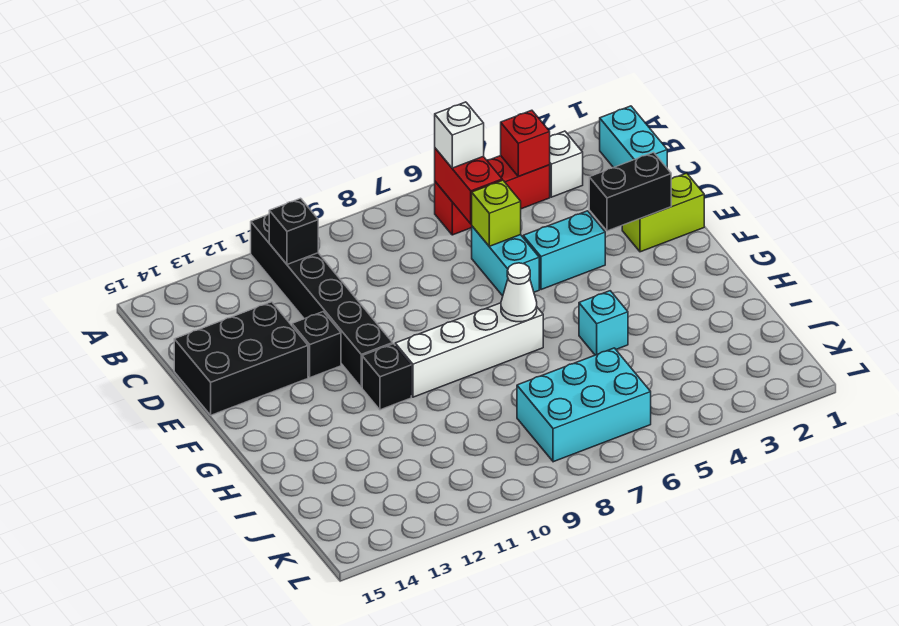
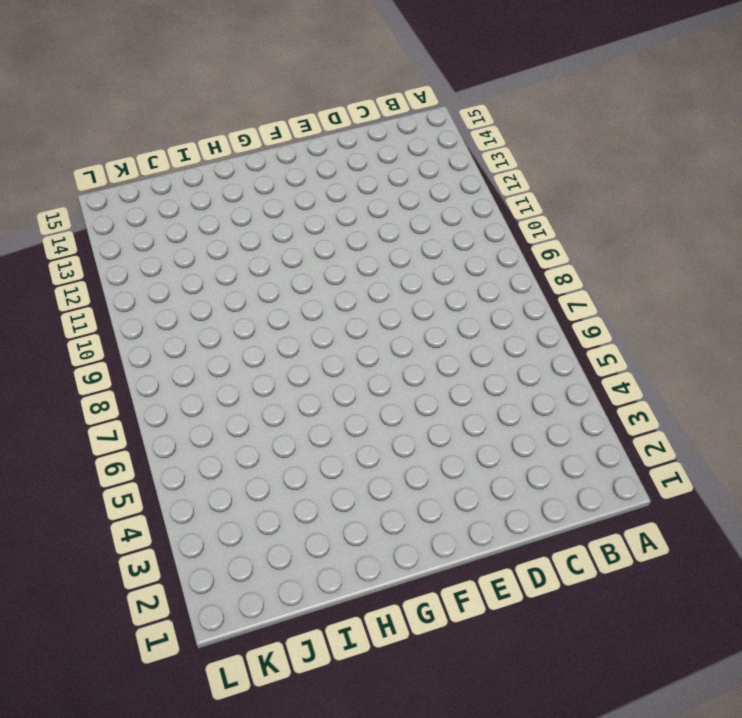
none -> black brick A11:F11 level 1
none -> cyan brick B1:C1 level 1
none -> white brick B3 level 1

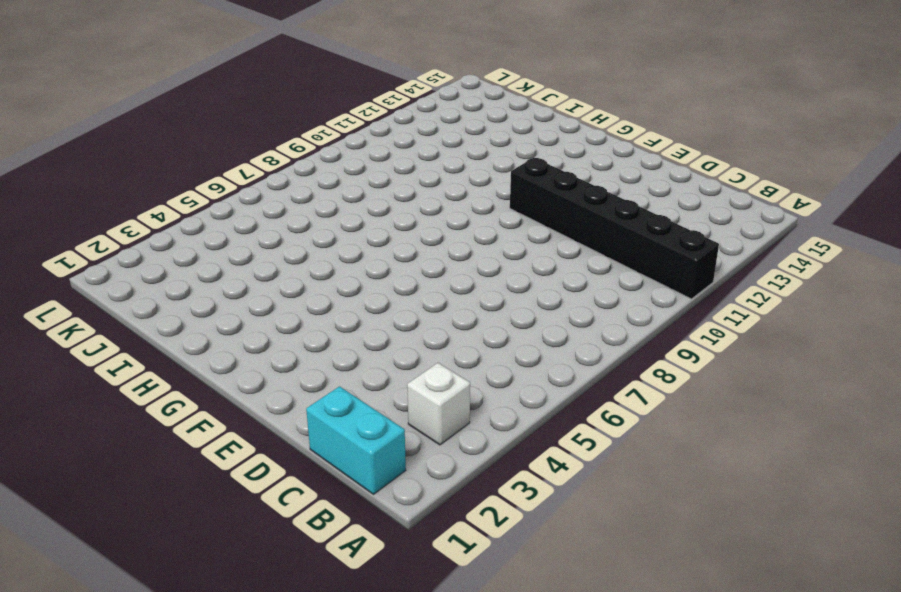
none -> red brick B4:B6 level 1
none -> cyan brick D6:E6 level 1
none -> black brick D13:E15 level 1

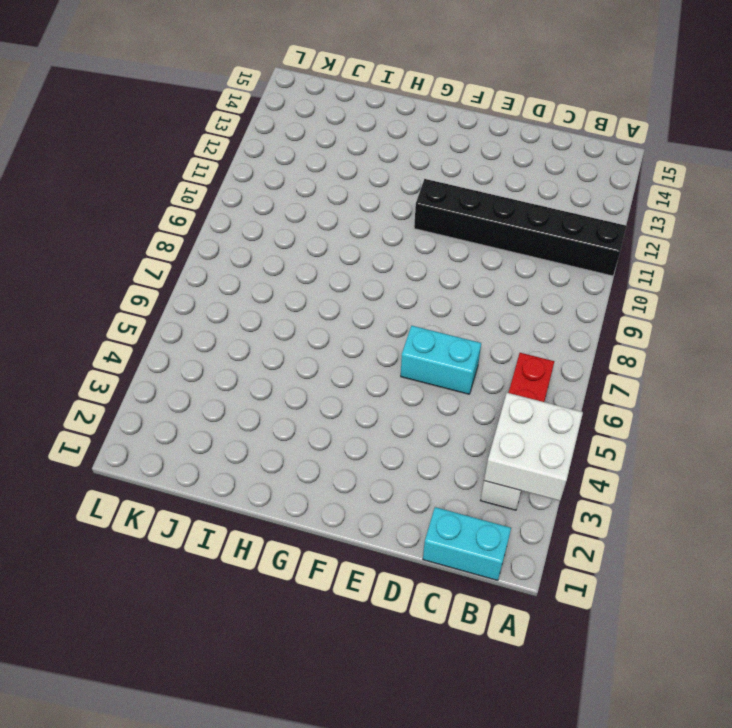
white brick A3:B4 level 2 -> red brick B4 level 2
none -> black brick D13:E15 level 1
none -> lime brick E1:E2 level 1
none -> cyan brick E4:E5 level 1

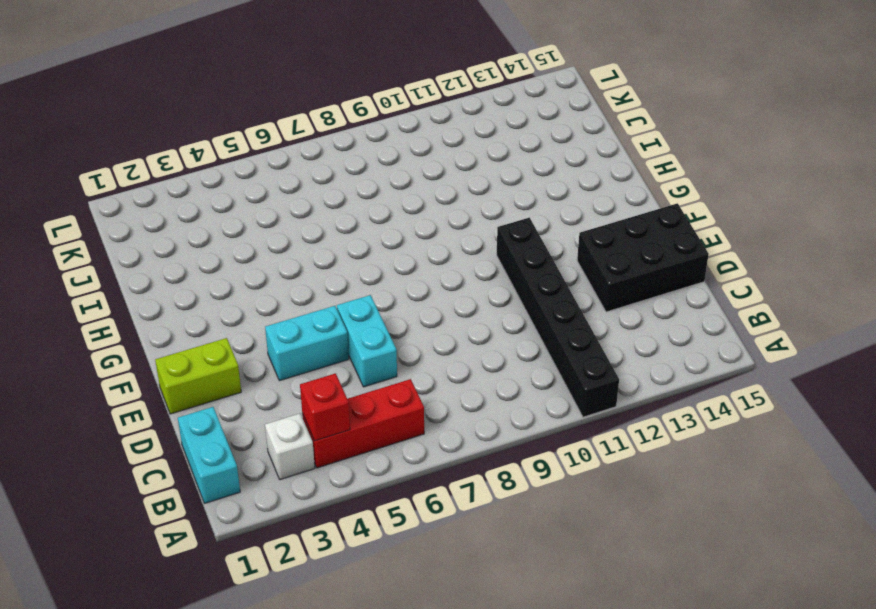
none -> black brick E12 level 1
none -> white brick G7:G10 level 1
none -> black brick G11 level 1

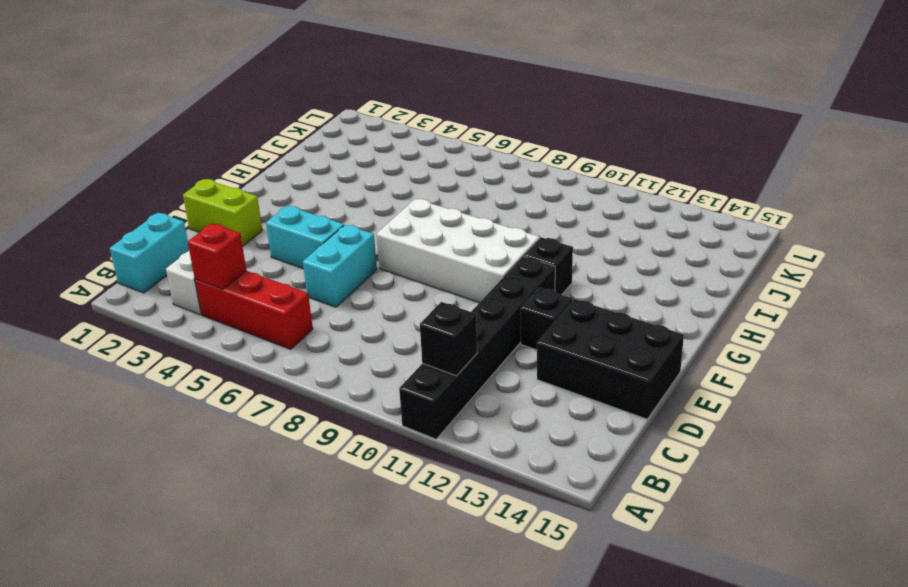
white brick F7:G10 level 1 -> white brick G7:G10 level 1
none -> cyan brick H5 level 1
none -> cyan brick J6:K8 level 1
none -> red brick B6:C6 level 2

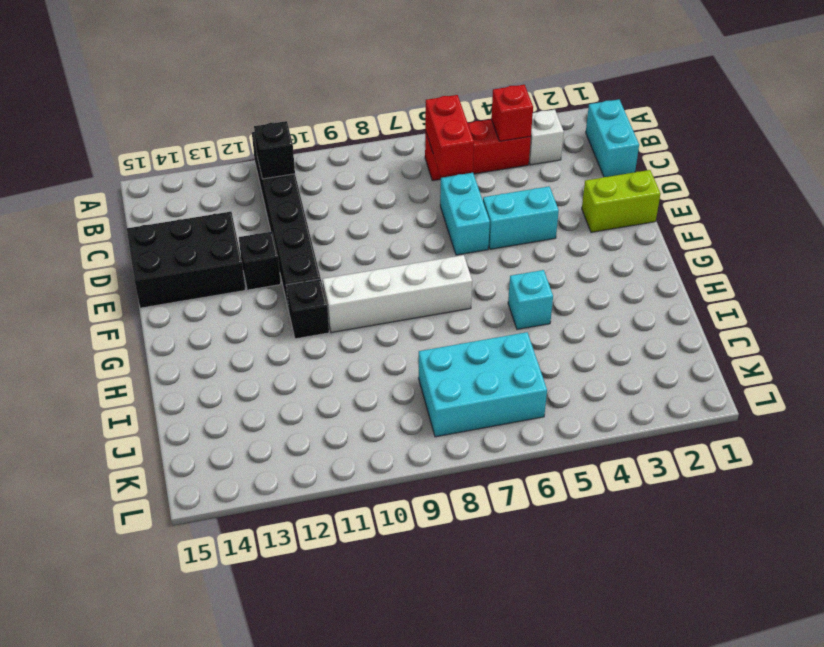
none -> lime brick D6 level 2
none -> black brick E2:E3 level 2
none -> white cone G7 level 2

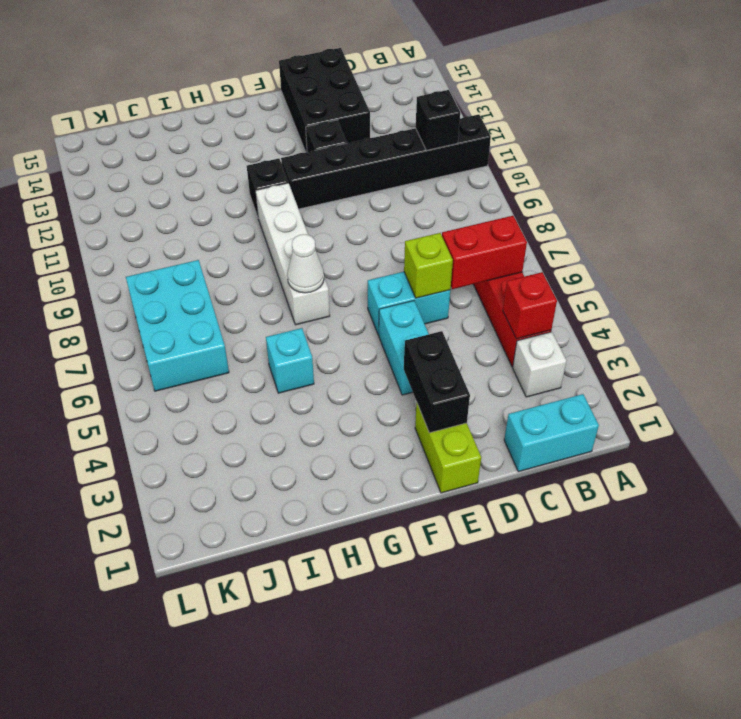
none -> white brick B6 level 3

